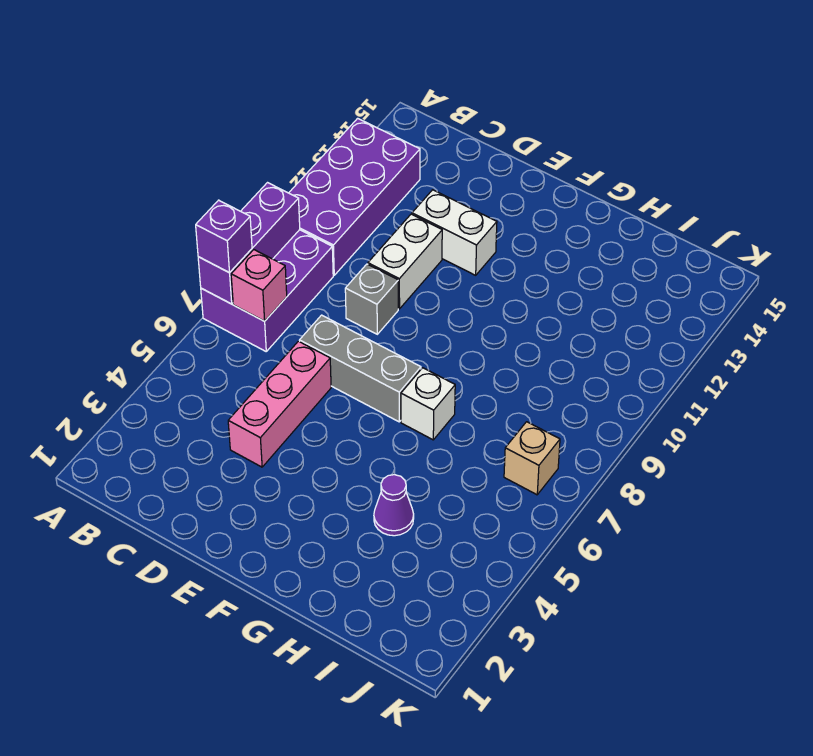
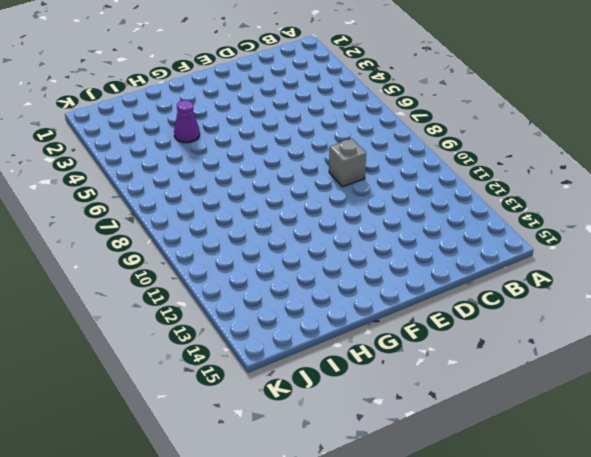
none -> purple brick A7:B9 level 1
none -> purple brick A10:B13 level 1
none -> pink brick D4:D6 level 1

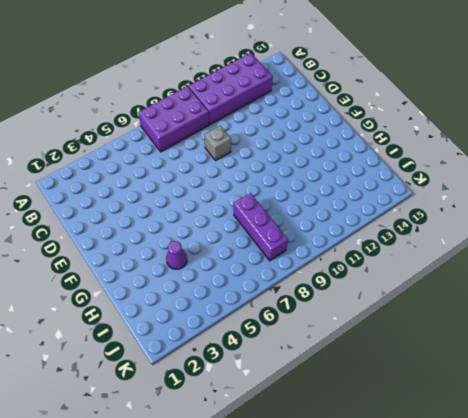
purple brick H8:J8 level 1 -> purple brick A7:A9 level 2
none -> pink brick D4:D6 level 1
none -> grey brick D7:F7 level 1
none -> white brick D10:D11 level 1

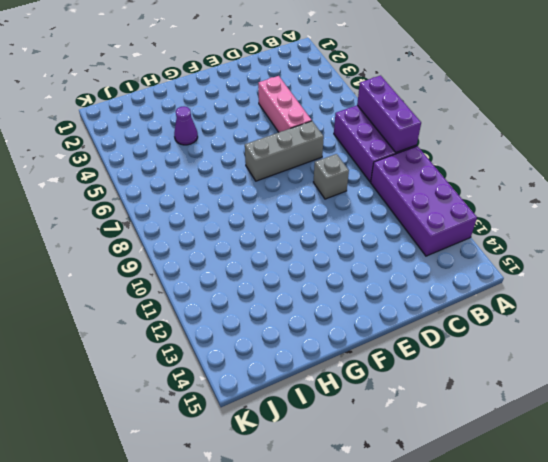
none -> white brick D10:D11 level 1
none -> white brick D12:E12 level 1
none -> white brick G7 level 1

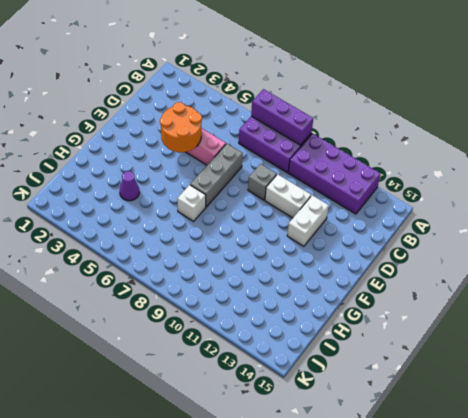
orange round brick D4:E5 level 2 -> none
none -> tan brick J7 level 1
none -> pink brick B7 level 2
none -> purple brick A7 level 3

